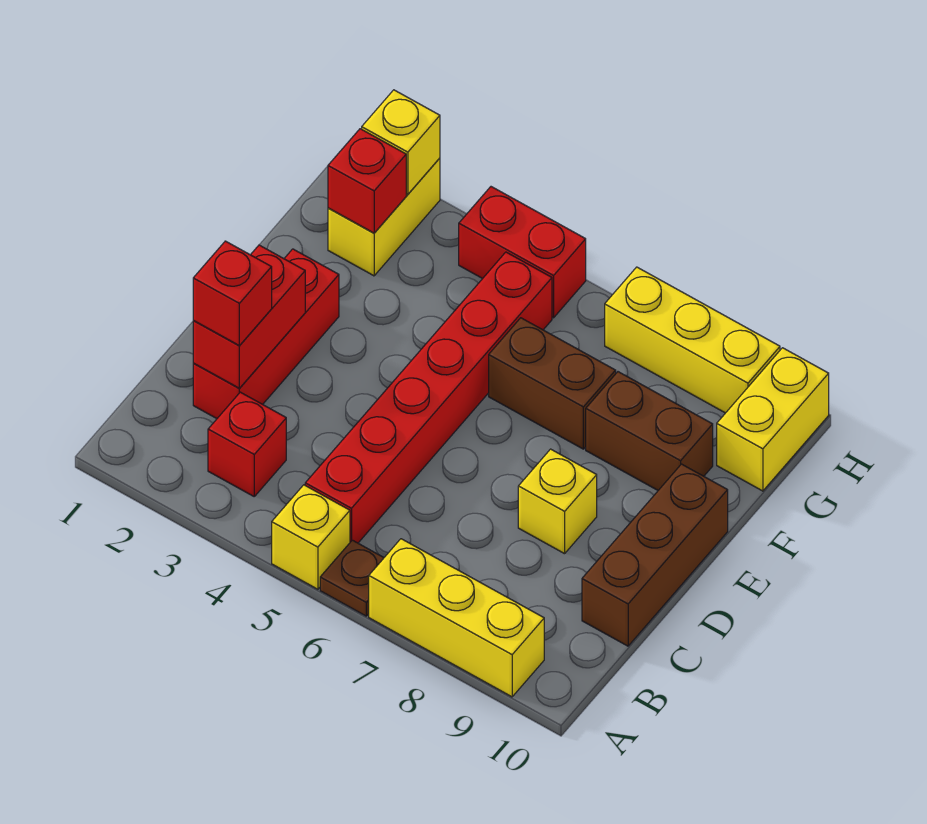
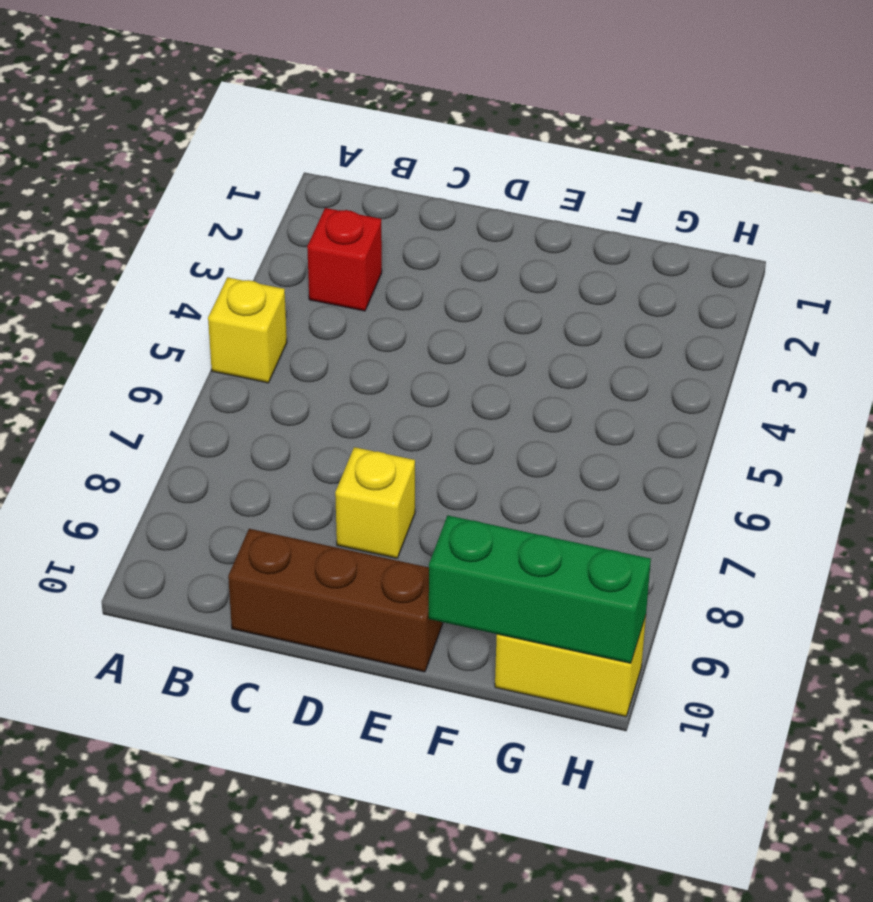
green brick F10:H10 level 2 -> none
none -> brown plate A6 level 1
none -> yellow brick A7:A9 level 1
none -> red brick B5:G5 level 1

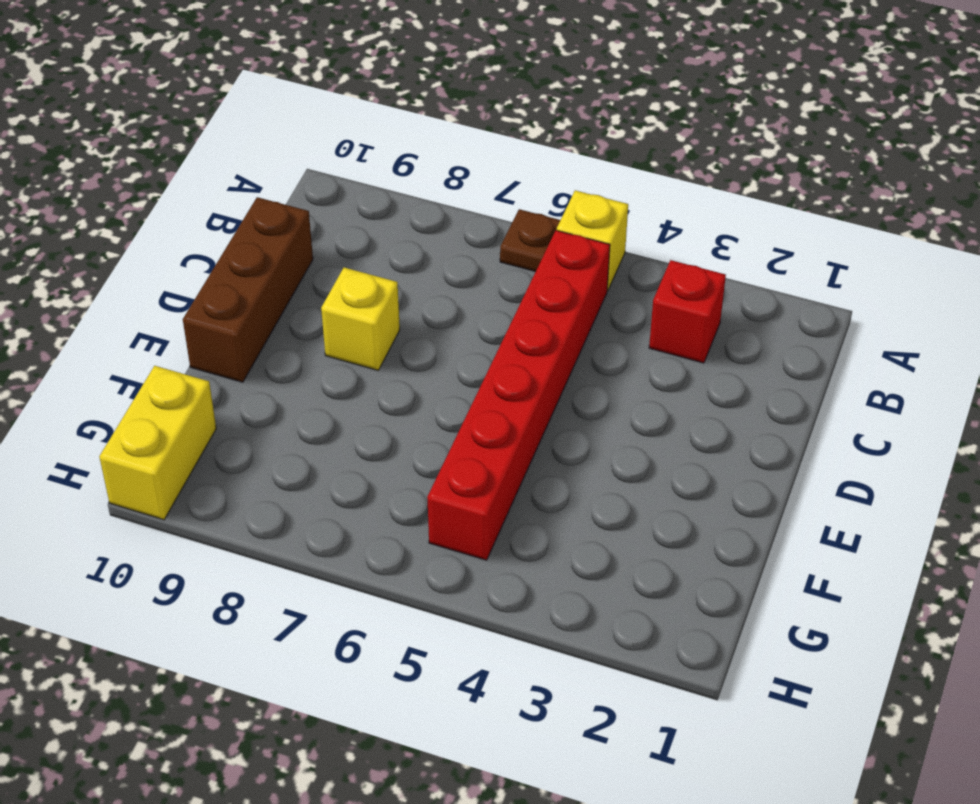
none -> yellow brick A7:A9 level 1
none -> red brick C2:E2 level 1
none -> brown brick F6:F7 level 1

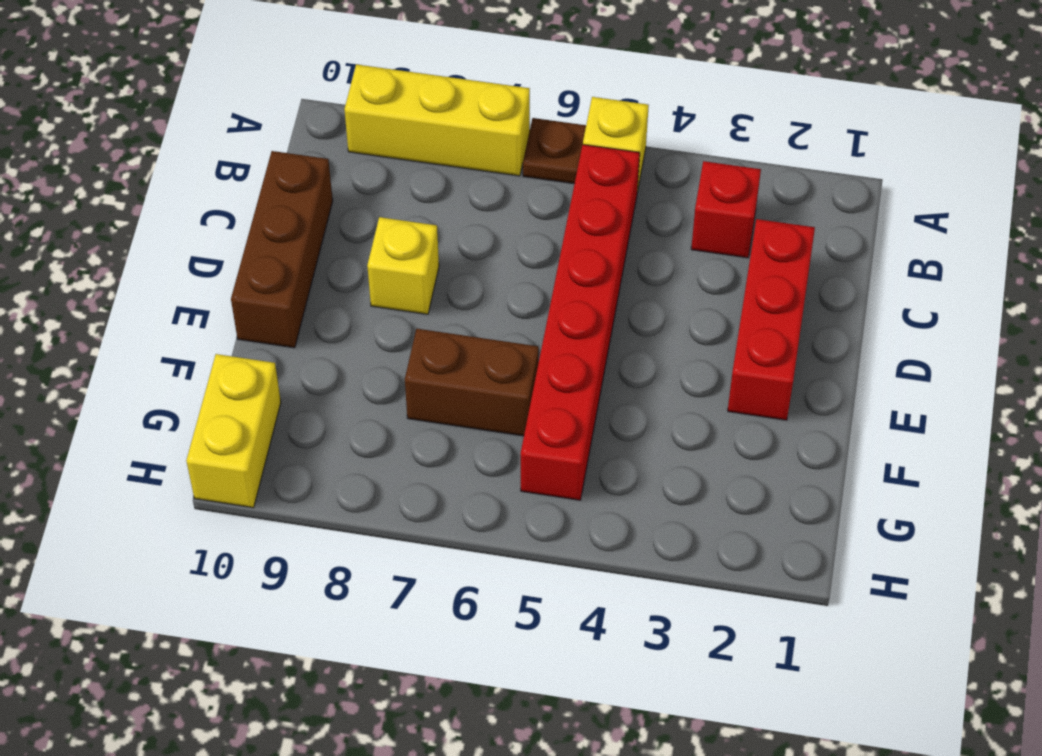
none -> brown brick F8:F9 level 1
none -> yellow brick G2:H2 level 1
none -> red brick H4:H5 level 1

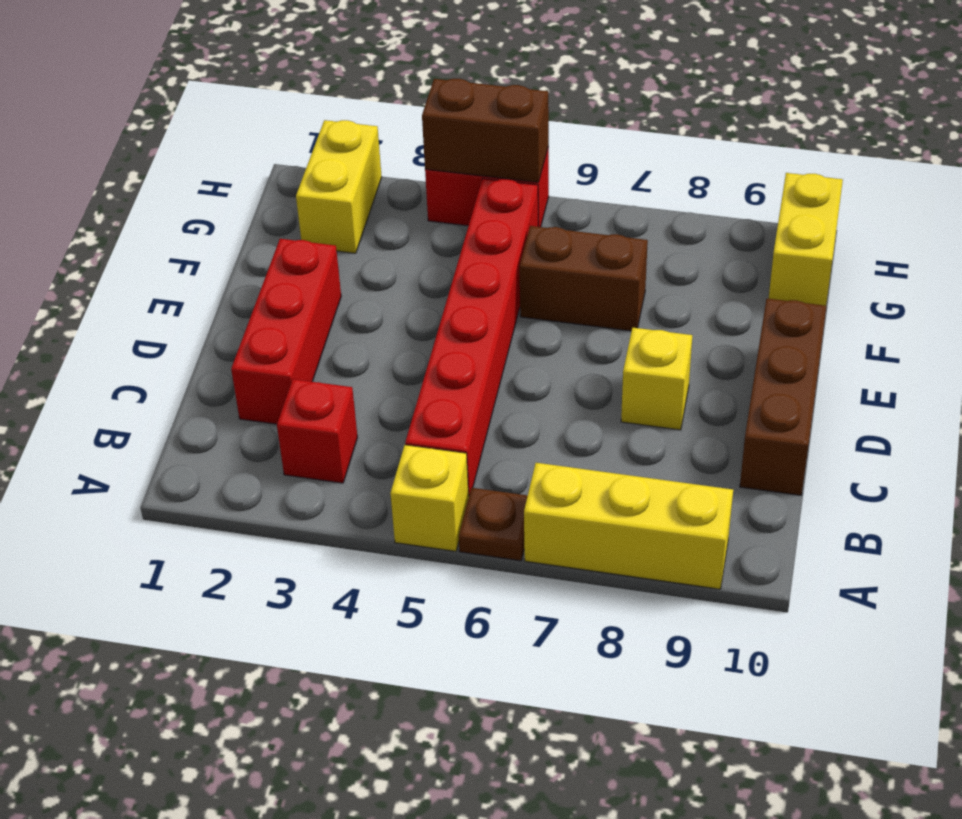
brown brick H4:H5 level 2 -> brown brick F8:F9 level 1
none -> yellow brick H7:H9 level 1
none -> red brick C2:D2 level 2
none -> red brick G2 level 2

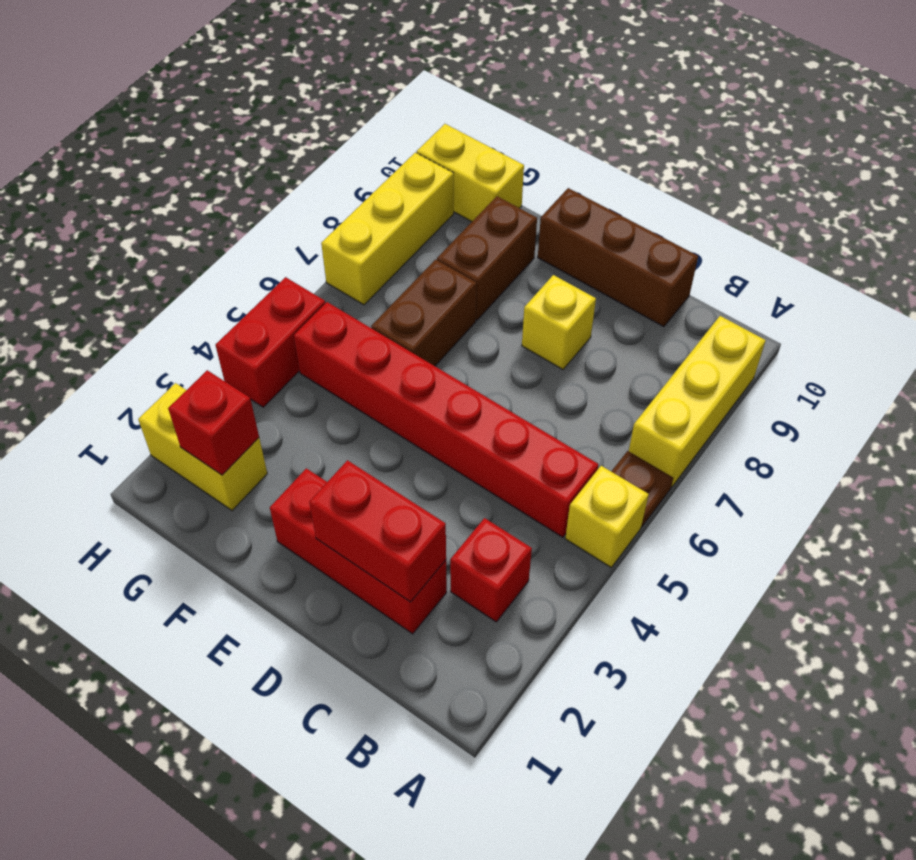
none -> yellow brick H2 level 2
none -> red brick C2 level 3

